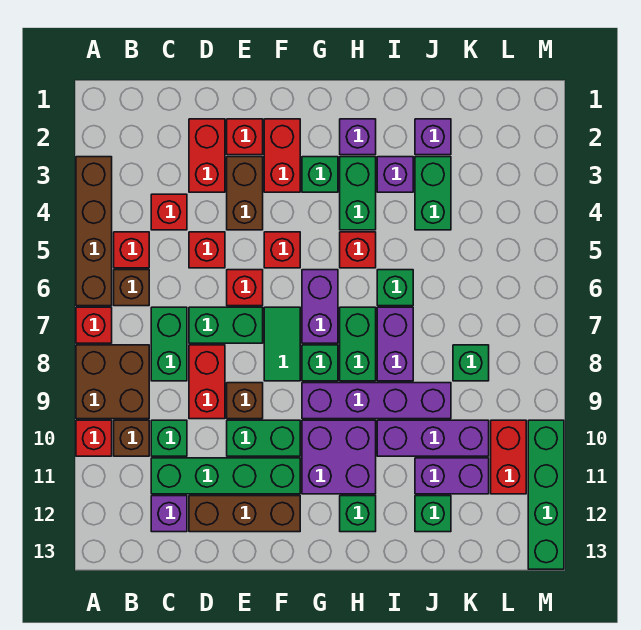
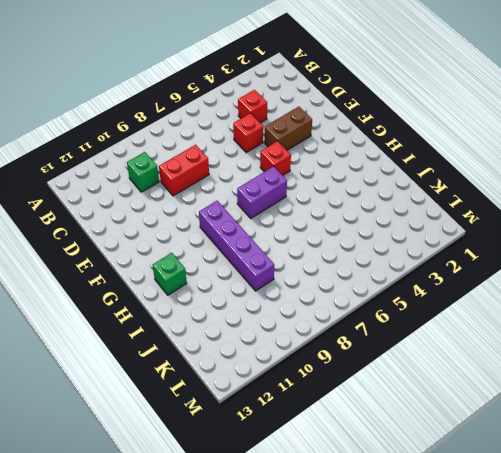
none -> brown brick A3:A6 level 1
none -> red brick A7 level 1
none -> brown brick A8:B9 level 1
none -> red brick A10 level 1

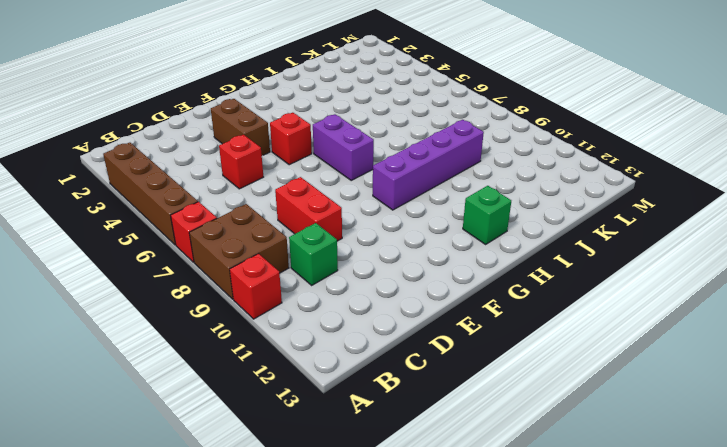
none -> red brick B5 level 1
none -> brown brick B6 level 1
none -> brown brick B10 level 1
none -> red brick C4 level 1

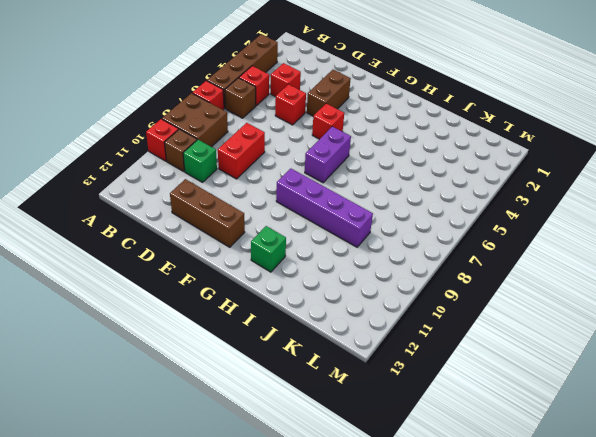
none -> green brick C7:C8 level 1
none -> green brick C11:F11 level 1
none -> purple brick C12 level 1
none -> red brick D2:D3 level 1

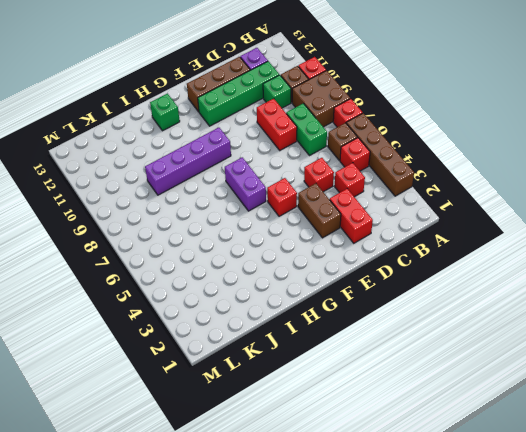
none -> green brick D7:E7 level 1
none -> red brick E2 level 1
none -> red brick E6 level 1
none -> brown brick E9 level 1

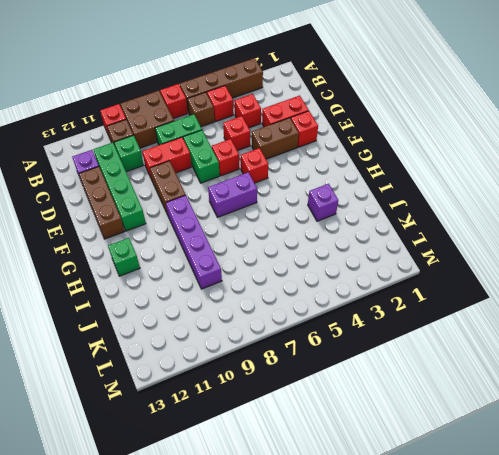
brown brick E9:F9 level 1 -> brown brick E9 level 1
none -> green brick E10:F10 level 1
none -> red brick F2:F3 level 1
none -> green tile F7:F8 level 1
none -> green brick G3 level 1

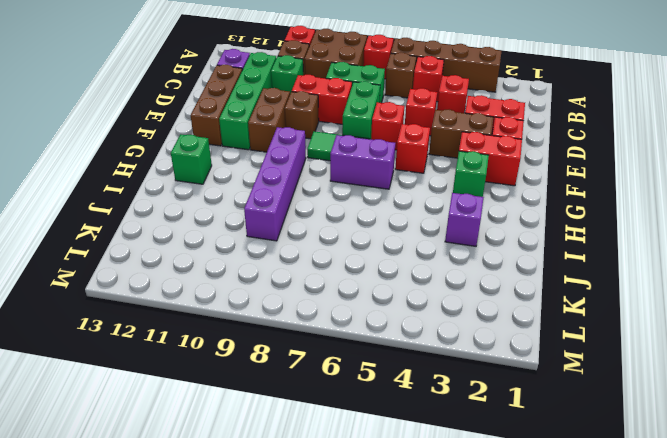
brown brick E10:F10 level 1 -> green brick E10:F10 level 1
none -> green brick G8 level 1
none -> purple brick G10:H11 level 1
none -> purple brick H2 level 1
none -> green brick H3:H4 level 1

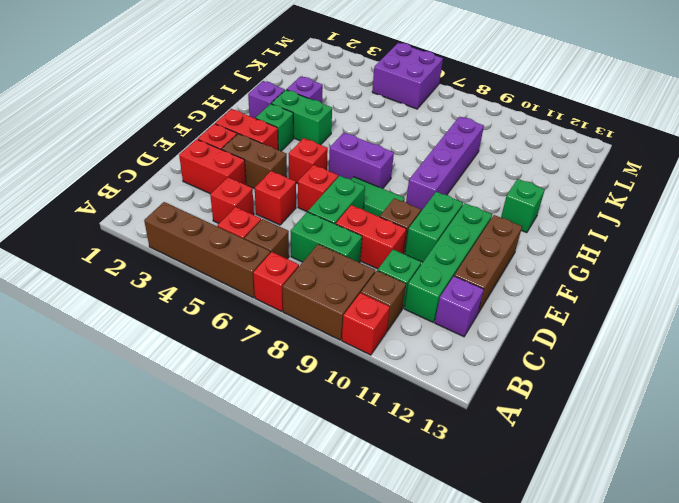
purple brick L5:M6 level 1 -> purple brick G10:H11 level 1
none -> green brick G8 level 1
none -> red brick H5 level 1
none -> green brick H7:H8 level 1
none -> green brick I6 level 1

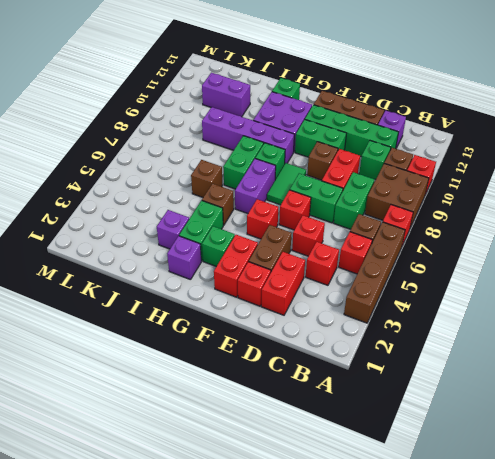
brown brick H5 level 1 -> red brick H5 level 1
brown brick I6 level 1 -> green brick I6 level 1
none -> purple brick I7:I8 level 1
none -> purple brick I10:K10 level 1
none -> purple brick J2 level 1
none -> green brick J3:J4 level 1

